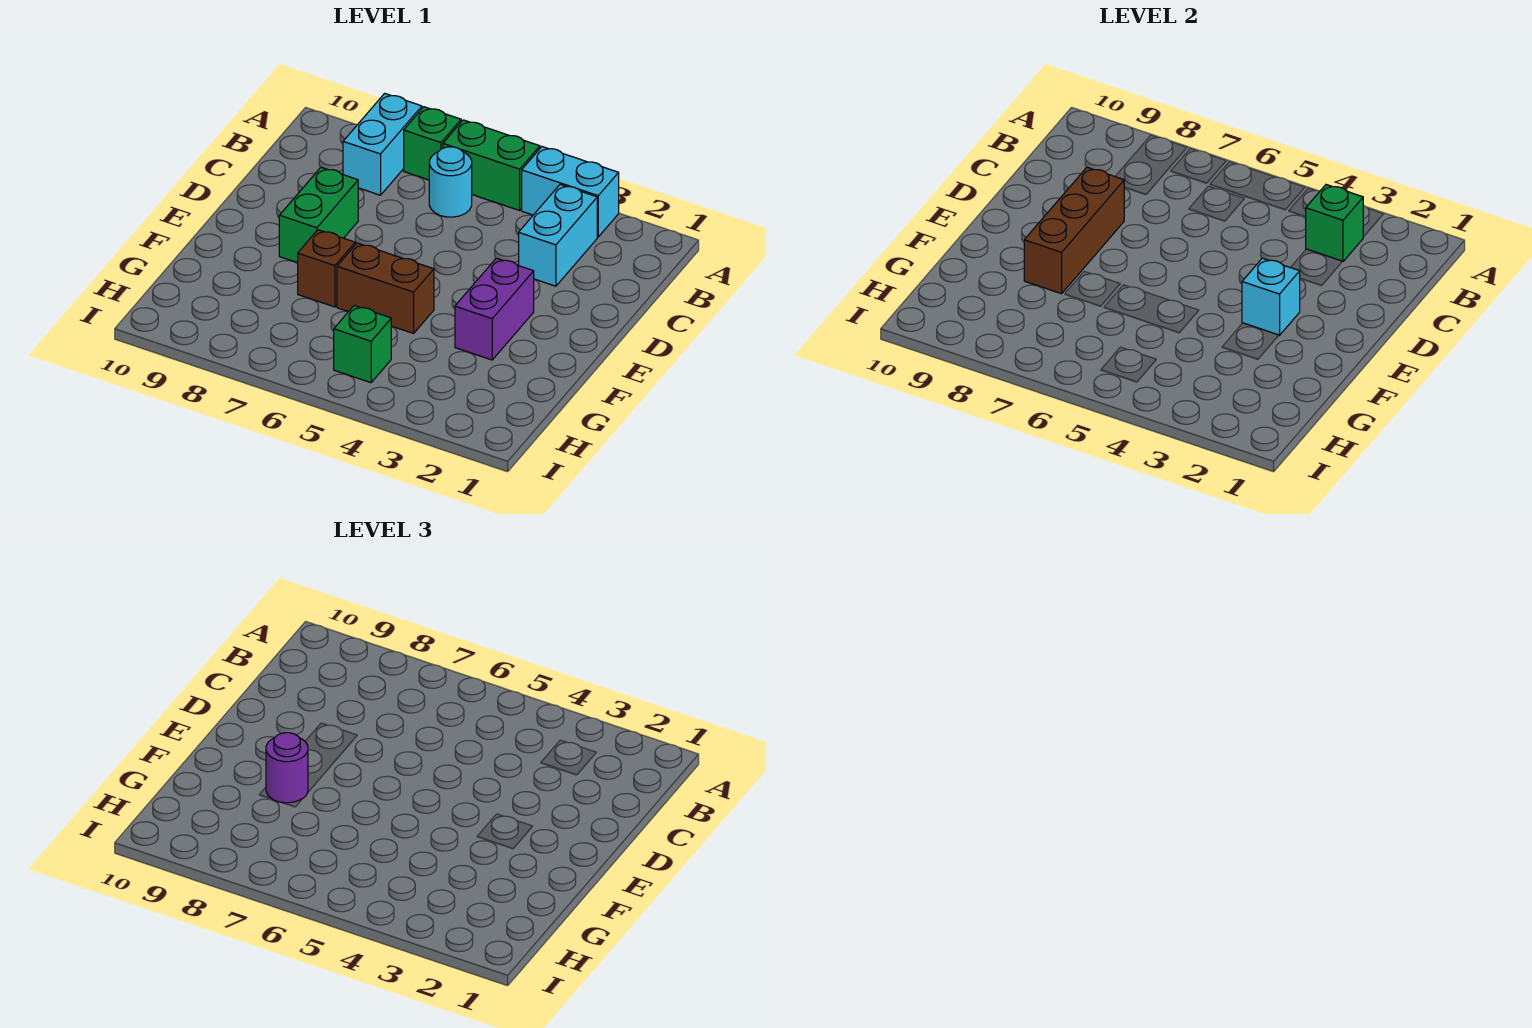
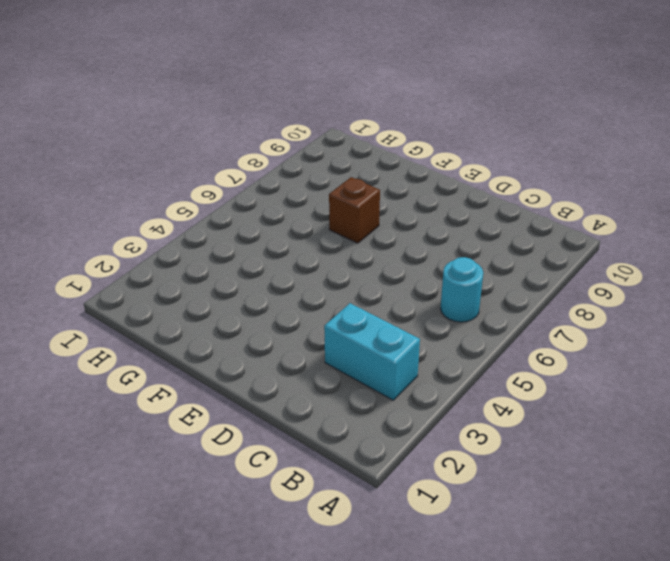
none -> cyan brick A3:A4 level 1
none -> green brick A5:A6 level 1
none -> green brick A7 level 1

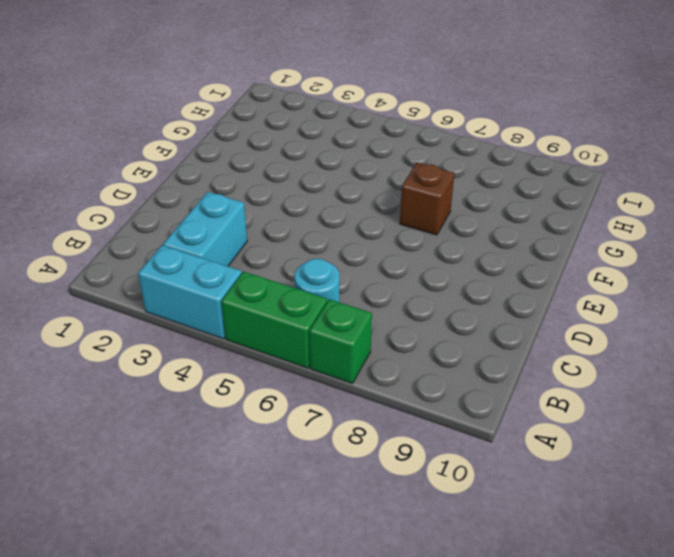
none -> cyan brick A8:B8 level 1
none -> green brick D8:E8 level 1
none -> purple brick E3:F3 level 1

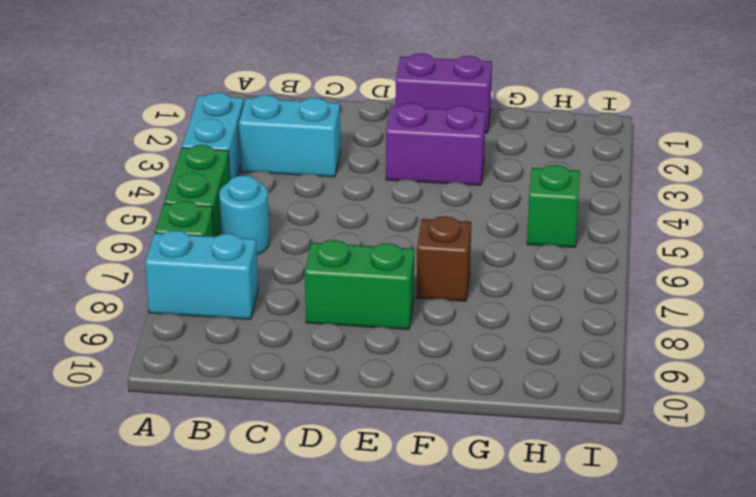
purple brick E1:F1 level 1 -> none
none -> brown brick F5:F6 level 1
none -> green brick B3 level 2
none -> brown brick D8:F8 level 2

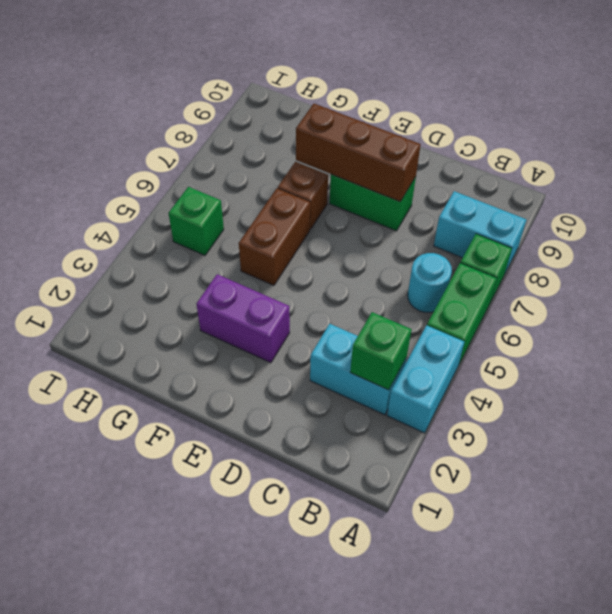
none -> cyan brick E3 level 2
none -> purple round brick F8 level 3

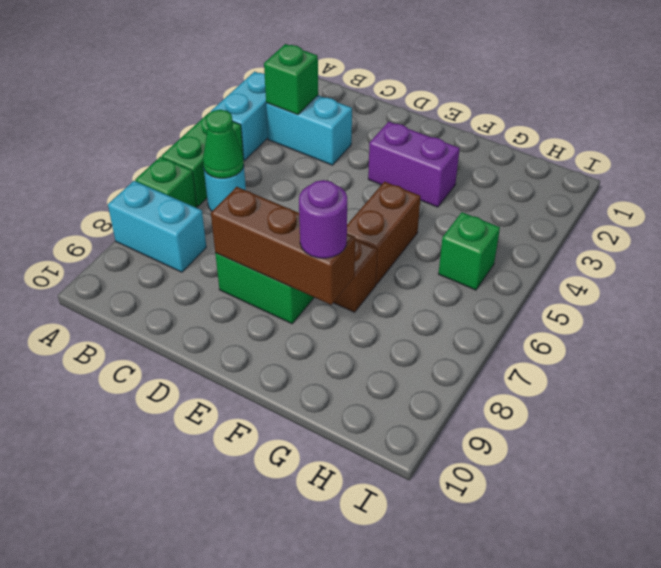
green cone B6 level 2 -> none
none -> cyan brick E3 level 2

